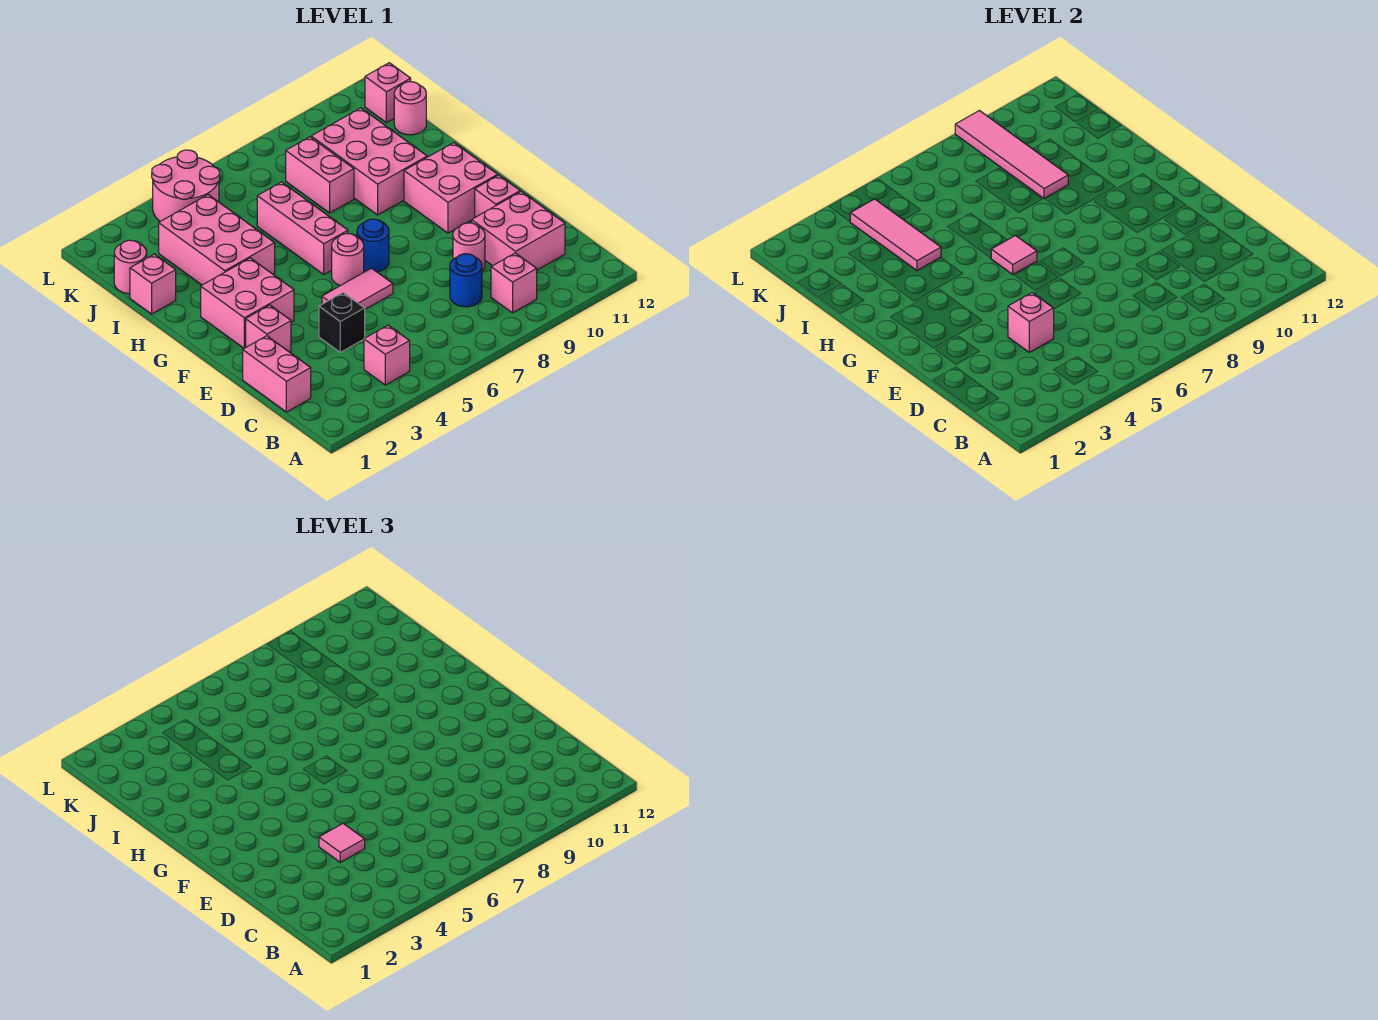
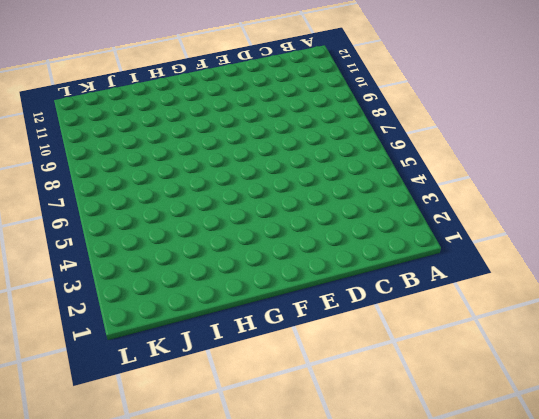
none -> pink brick B4 level 1
none -> pink brick B9 level 1
none -> pink brick C1:D1 level 1

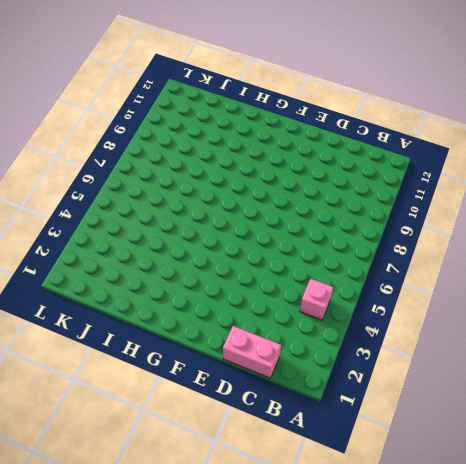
none -> pink brick B9 level 1
none -> blue round brick C8 level 1
none -> pink brick C10:D11 level 1

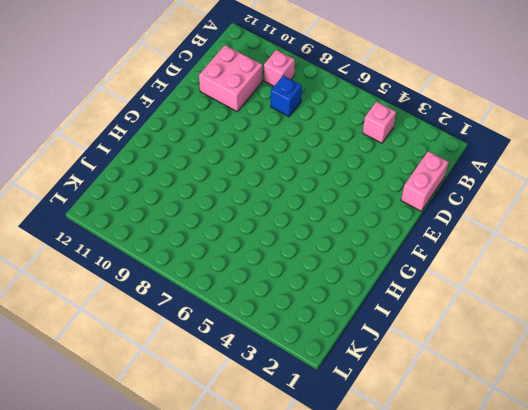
blue brick C8 level 1 -> blue round brick C8 level 1
none -> black brick D4 level 1
none -> pink round brick D9 level 1
none -> pink brick E2 level 1

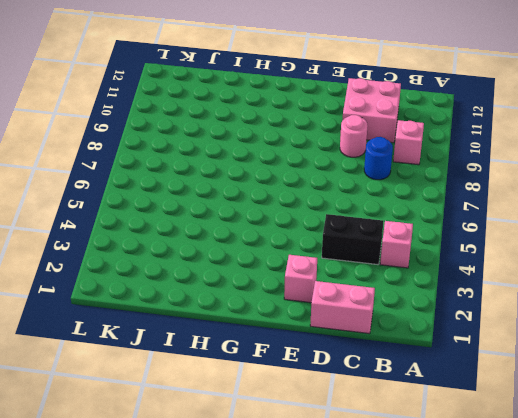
black brick C4:D4 level 1 -> black brick D4 level 1
none -> pink tile E5:E6 level 1
none -> pink brick E11 level 1
none -> pink brick F2:G3 level 1

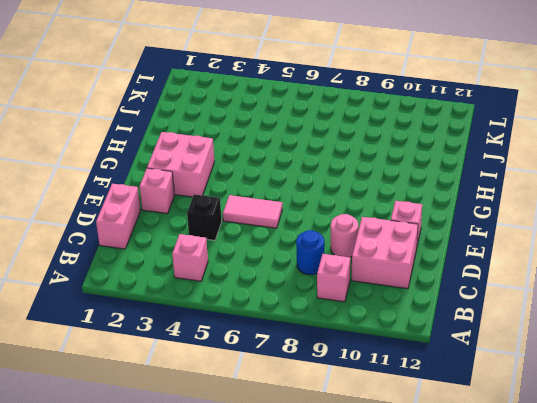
none -> pink round brick F6 level 1
none -> blue round brick F7 level 1
none -> pink brick F10:G11 level 1

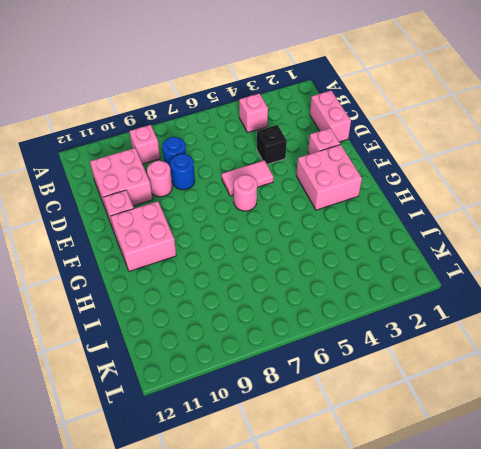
blue round brick D8 level 1 -> blue round brick F7 level 1
none -> pink brick G6:I6 level 1
none -> pink brick H3:J4 level 1
none -> pink brick H9:J10 level 1

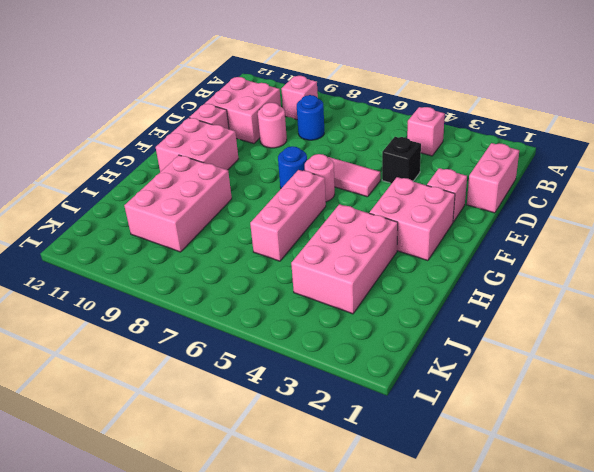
none -> pink brick I1 level 1
none -> pink brick I8:J8 level 1
none -> pink round brick J1 level 1

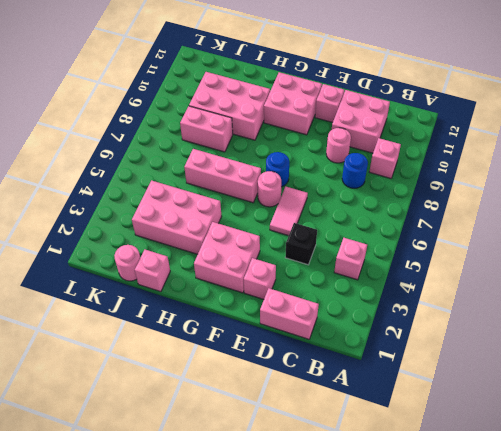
none -> pink round brick J12 level 1
none -> pink round brick K4:L5 level 1
none -> pink brick K12 level 1

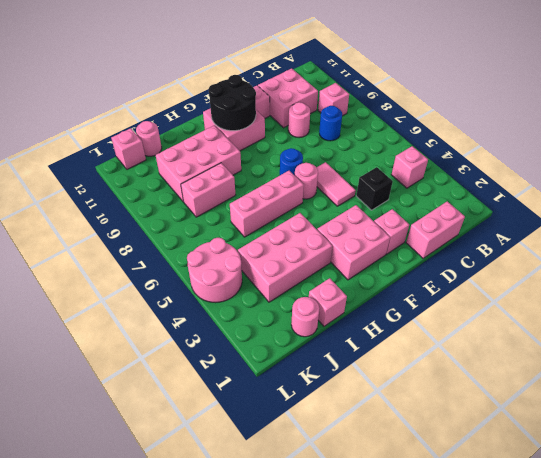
black round brick F10:G11 level 2 -> none
none -> pink brick D4 level 2
none -> pink tile G6 level 2
none -> pink tile I4:K4 level 2

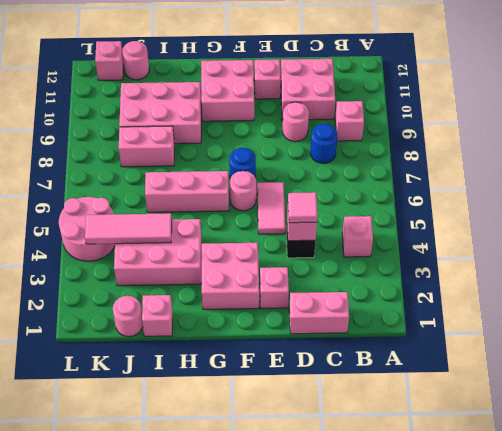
none -> pink tile G6 level 2
none -> pink tile I9:L9 level 2

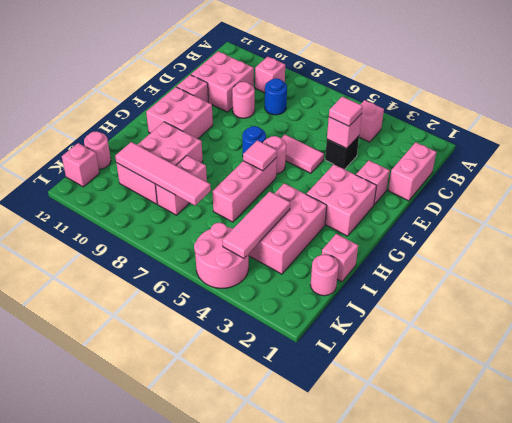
pink tile J7:J10 level 2 -> pink tile I9:L9 level 2

